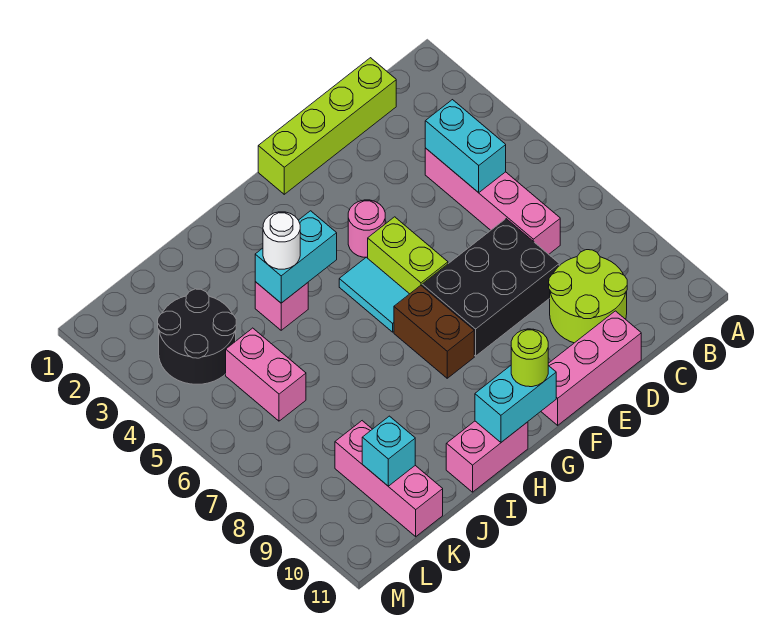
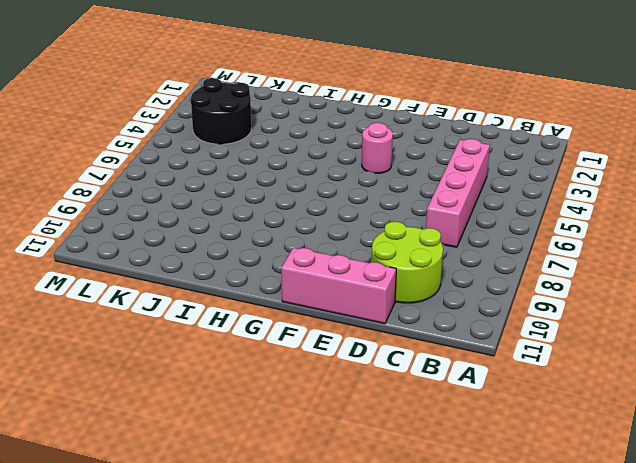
none -> lime brick C1:F1 level 1
none -> black brick D7:F8 level 1
none -> lime brick F5:F6 level 1

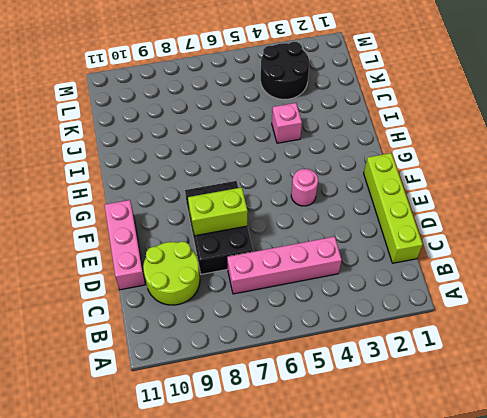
lime brick E7:E8 level 2 -> lime brick F5:F6 level 1
none -> cyan tile G5:G6 level 1
none -> brown brick G7:G8 level 1
none -> pink brick H11:I11 level 1

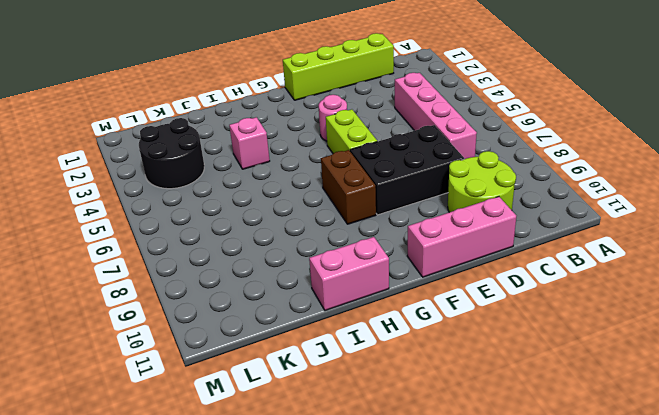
none -> cyan tile G5:G6 level 1
none -> pink brick K5:K6 level 1
none -> pink brick K9:K11 level 1

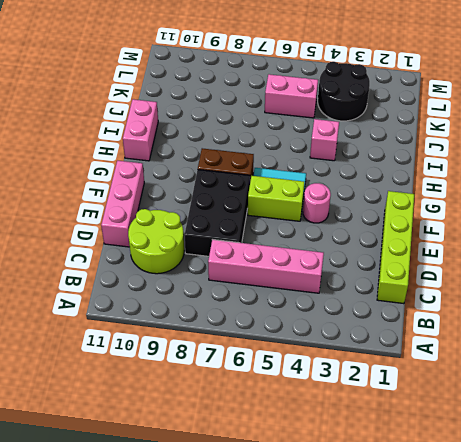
none -> pink brick K9:K11 level 1
none -> cyan brick C4:C5 level 2
none -> cyan brick G11:H11 level 2

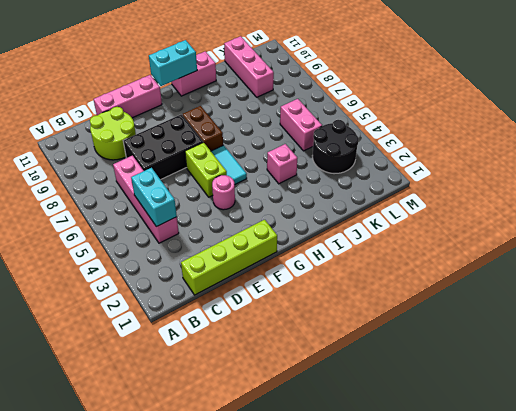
none -> cyan brick H4:I4 level 2
none -> cyan brick K10 level 2
none -> lime round brick G11 level 3

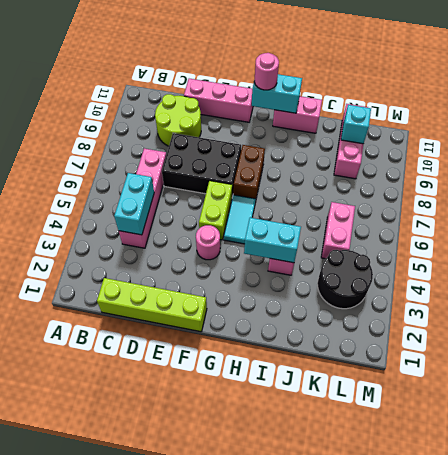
pink round brick G11 level 3 -> lime round brick G11 level 3
none -> white round brick I4 level 3

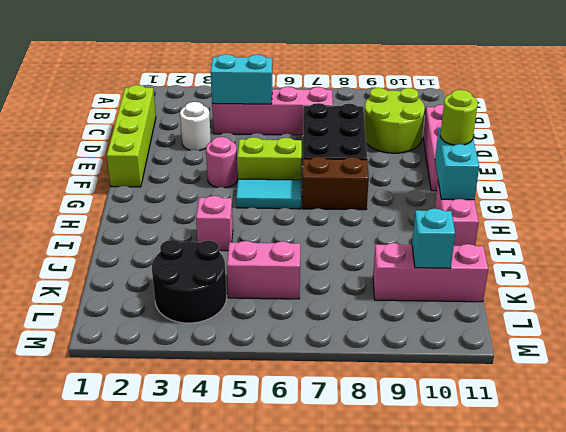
white round brick D3 level 1 -> white round brick I4 level 3
none -> cyan brick H4:I4 level 2

